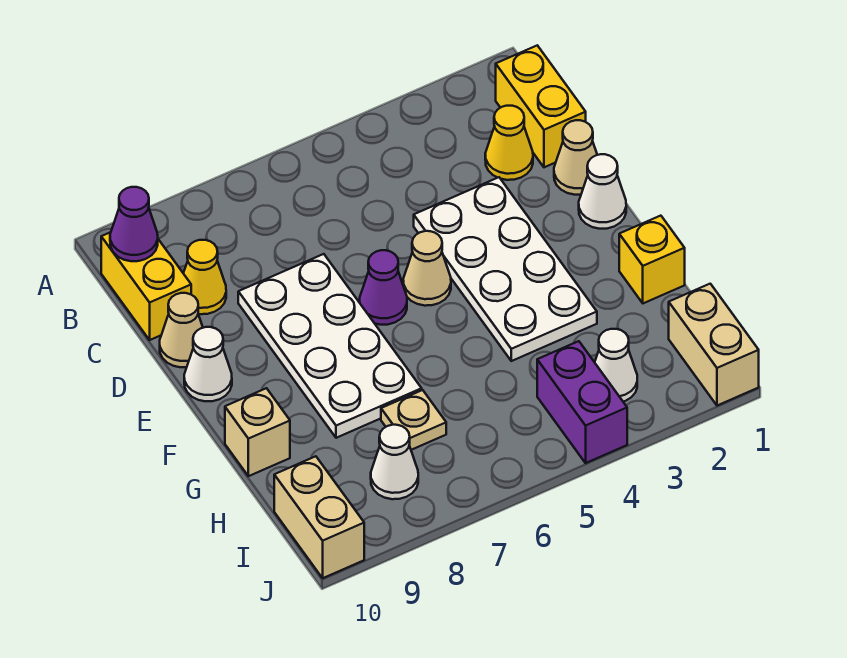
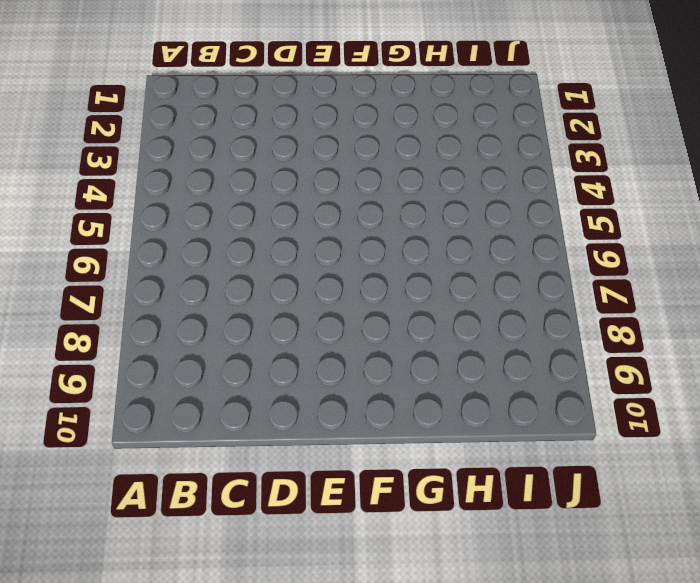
none -> yellow brick B1:C1 level 1
none -> yellow brick B10:C10 level 1
none -> yellow cone C2 level 1

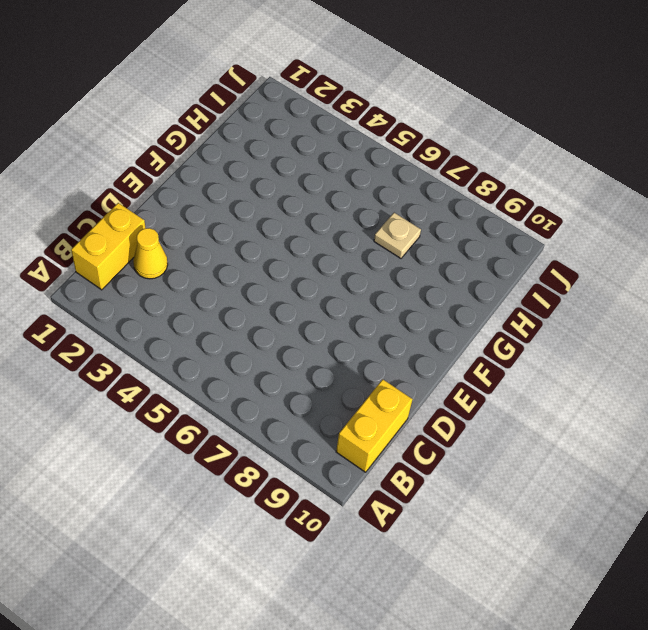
none -> yellow cone C9 level 1
none -> tan cone D1 level 1
none -> white plate D3:G4 level 1

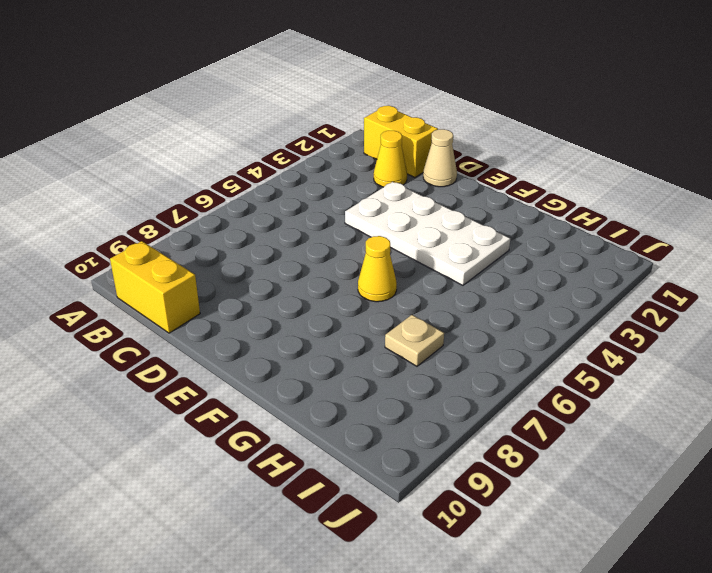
yellow cone F6 level 1 -> yellow cone C9 level 1
none -> white plate D7:G8 level 1
none -> tan cone D10 level 1
none -> white cone E1 level 1

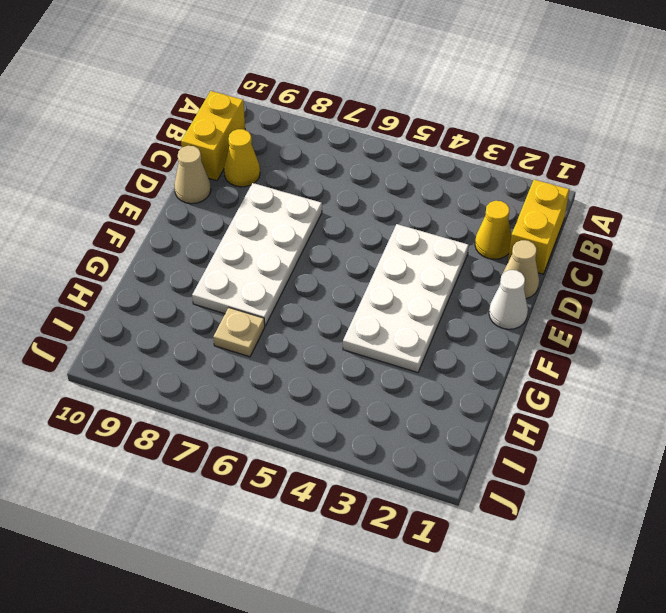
none -> tan cone E5 level 1
none -> purple cone E6 level 1
none -> white cone E10 level 1

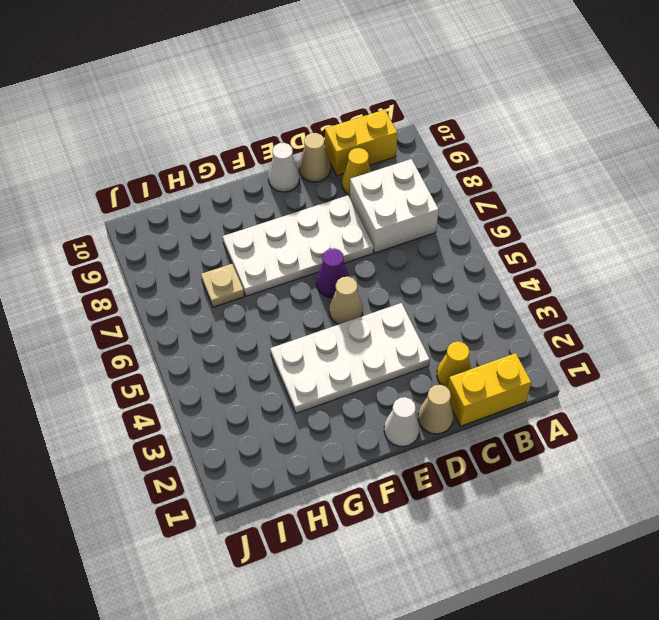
white brick B7:C8 level 1 -> none
none -> yellow brick G1 level 1
none -> tan brick G10 level 1
none -> tan brick I1:J1 level 1

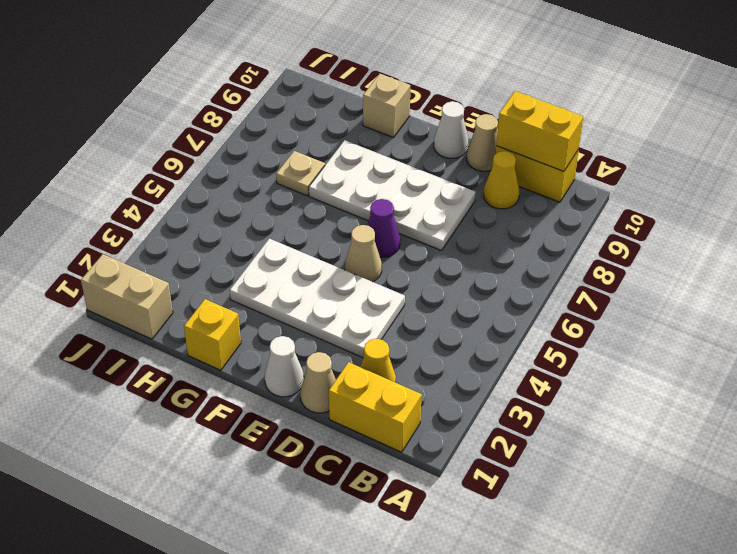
yellow brick B10:C10 level 2 -> purple cone B10 level 2
none -> white cone I3 level 1
none -> purple brick I4:J4 level 1
none -> white cone I8 level 1

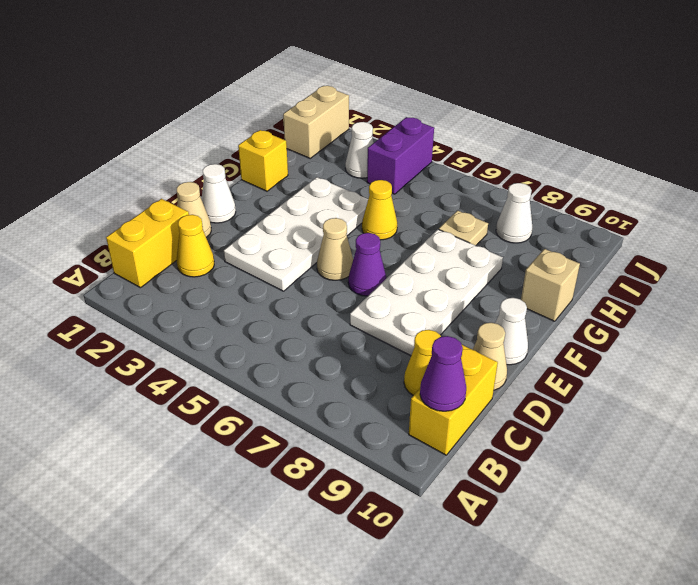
yellow cone G5 level 1 -> none
none -> tan brick I10:J10 level 1

